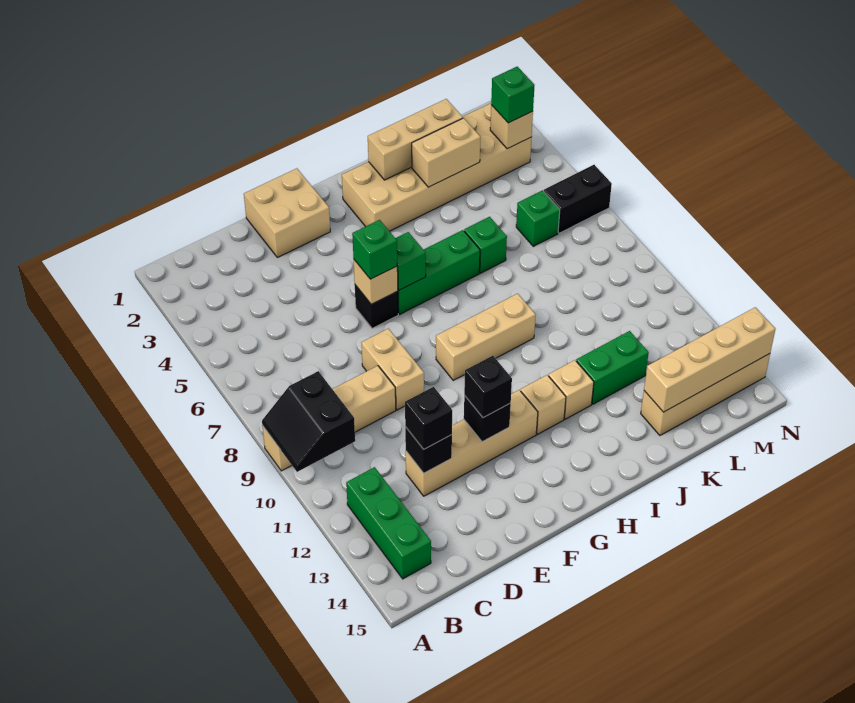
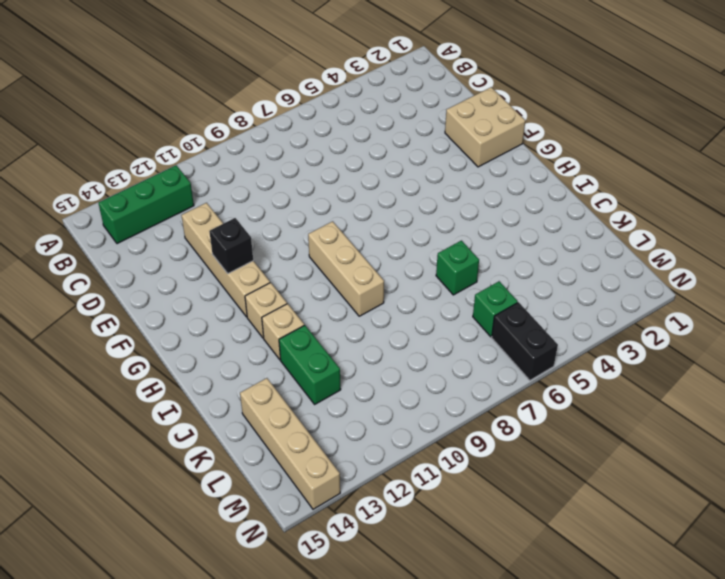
none -> tan brick A9:D9 level 1
none -> tan brick E8:E9 level 1
none -> black brick F6 level 1

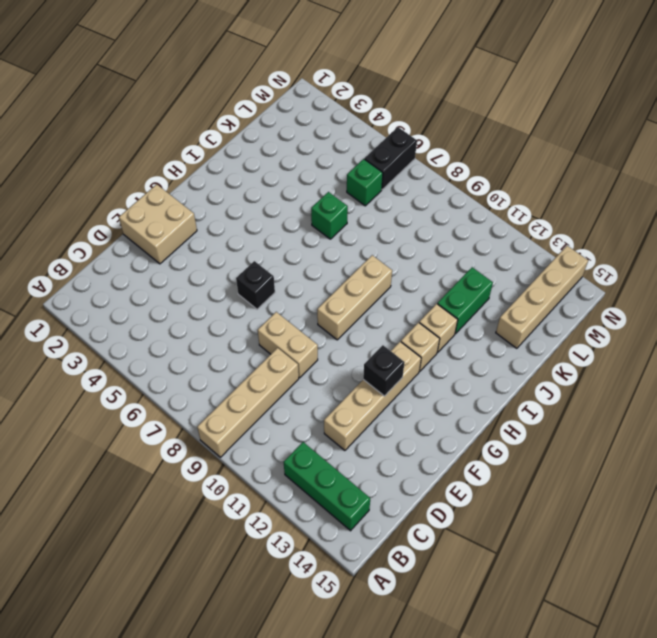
none -> green brick G6:I6 level 1
none -> tan brick H2:M3 level 1
none -> black slope A9:B10 level 2 top B

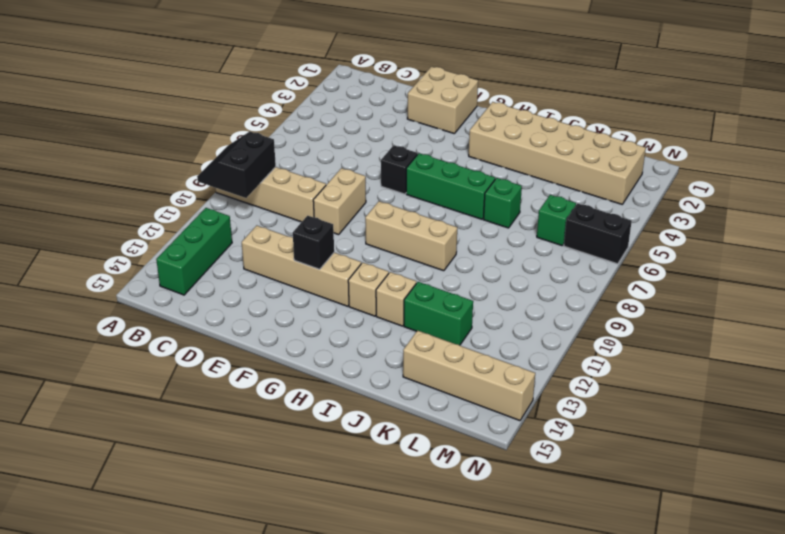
none -> black brick D12 level 2
none -> tan brick F6 level 2
none -> green brick G6 level 2

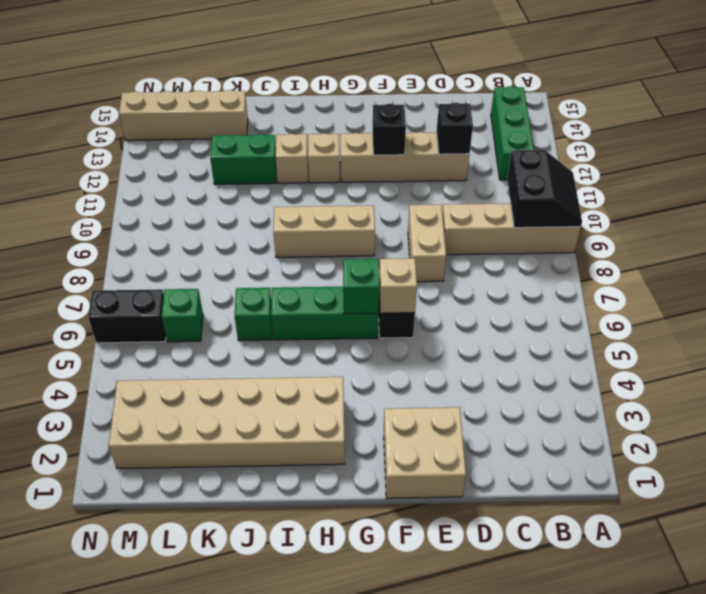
none -> tan brick I2:K2 level 2
none -> tan brick J3:K3 level 2
none -> tan brick K14:N14 level 2

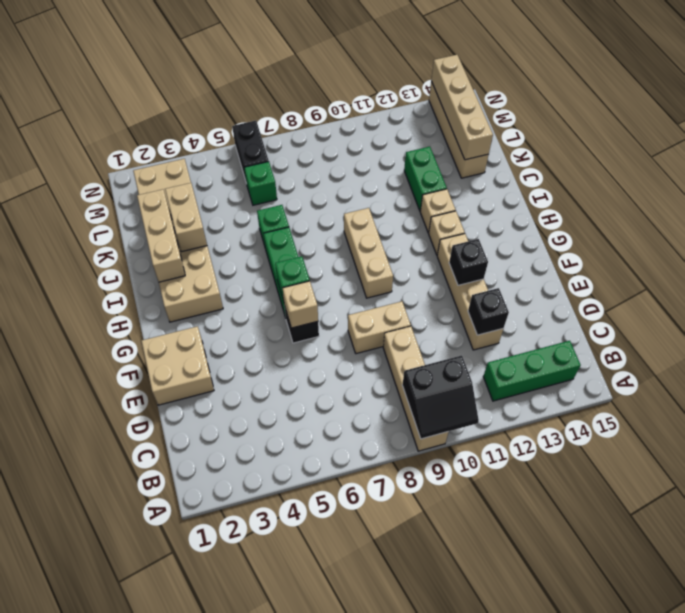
none -> tan brick M3 level 2
none -> black brick D12 level 3
none -> green brick F6 level 3

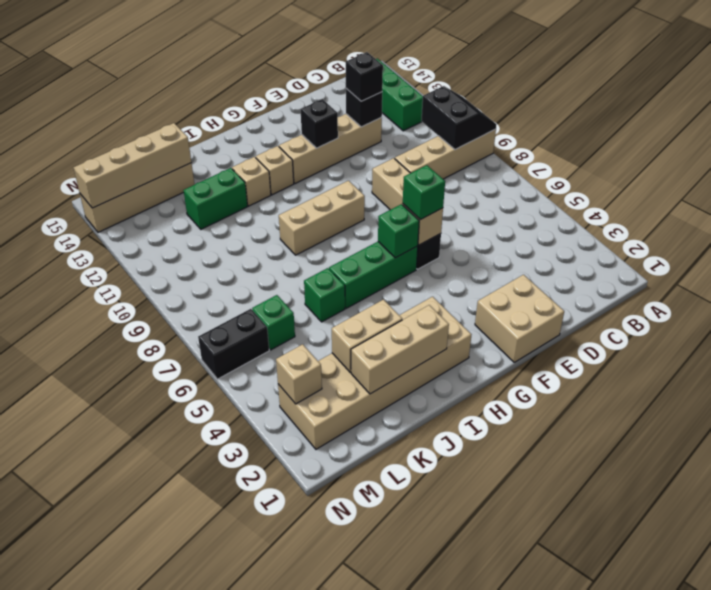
none -> black brick F12 level 3
none -> green brick M3 level 3

